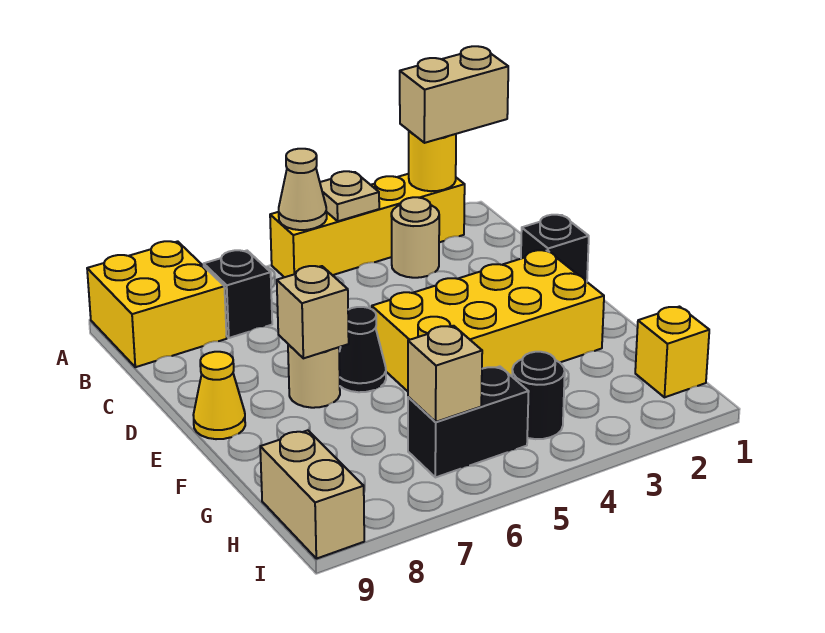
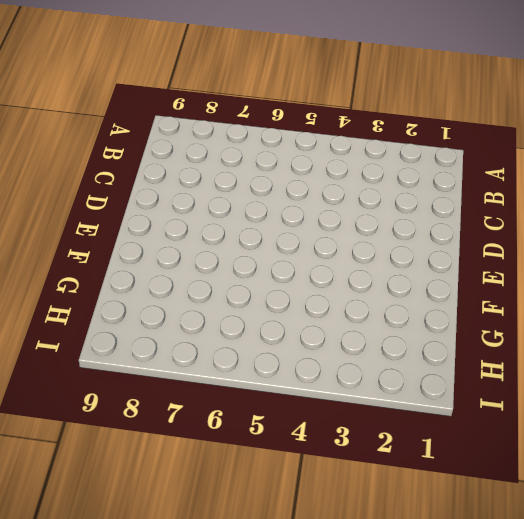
none -> yellow brick A2:A5 level 1
none -> yellow brick A8:B9 level 1
none -> tan round brick B3 level 1

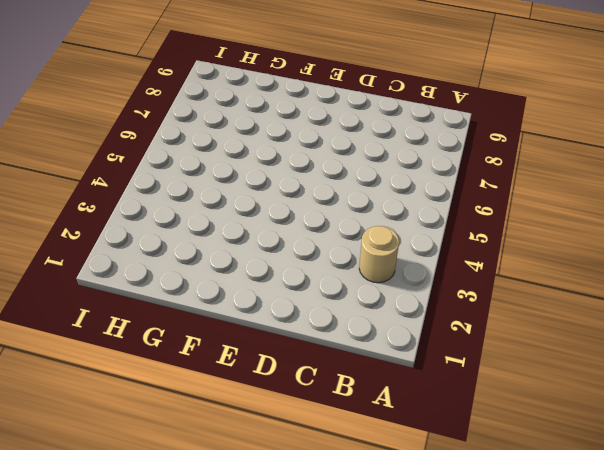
none -> yellow brick A2:A5 level 1
none -> yellow brick A8:B9 level 1
none -> black brick B7 level 1

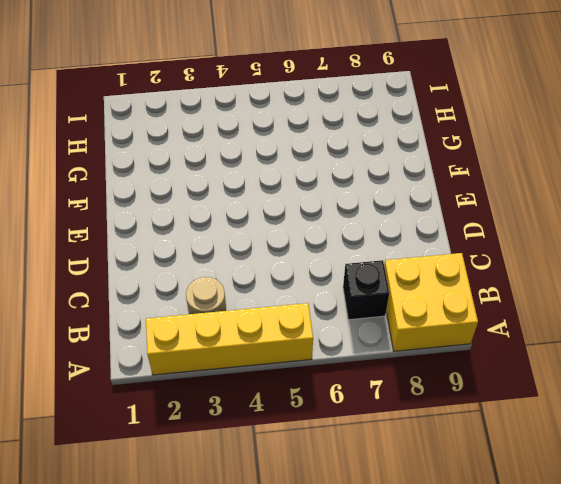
none -> black brick D1 level 1
none -> yellow brick E2:F5 level 1
none -> black cone E6 level 1

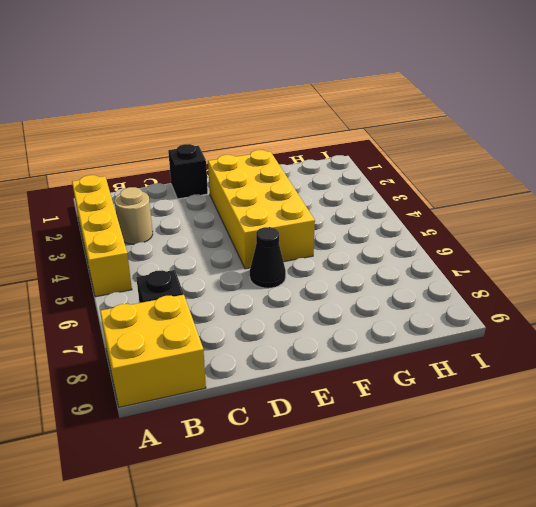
none -> tan round brick E7 level 1
none -> yellow cone E9 level 1
none -> yellow brick H1 level 1

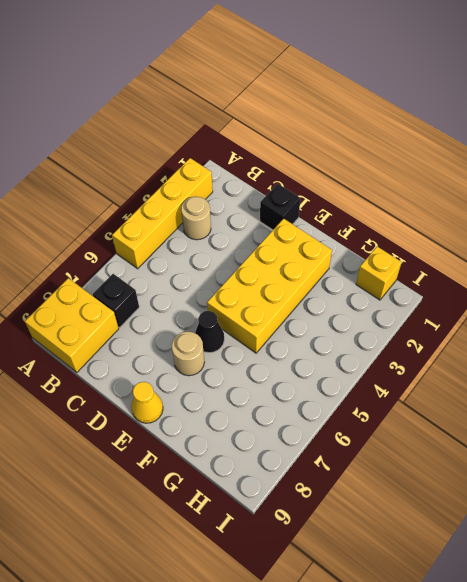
none -> black round brick H4 level 1
none -> black brick H5:H6 level 1
none -> tan brick H9:I9 level 1

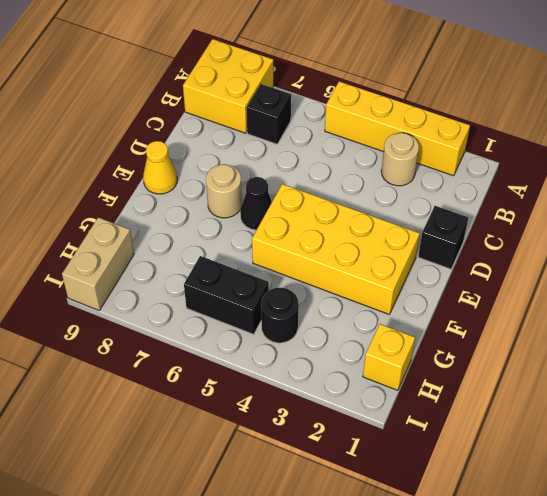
none -> yellow round brick A2 level 2
none -> tan plate A4 level 2
none -> tan cone A5 level 2

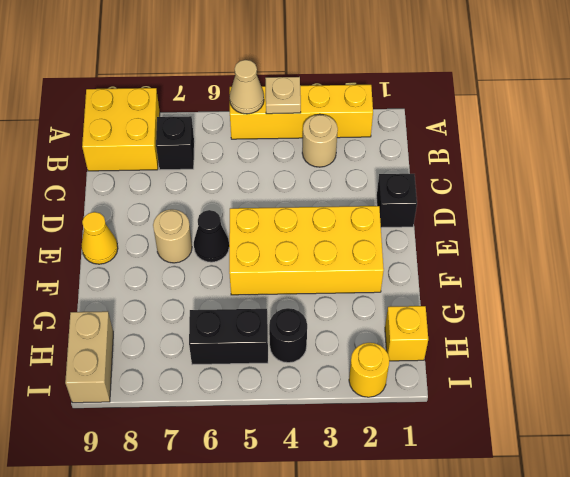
yellow round brick I2 level 1 -> yellow round brick A2 level 2
none -> tan brick E7 level 2
none -> tan brick H6 level 2
none -> tan brick A1:A2 level 3

